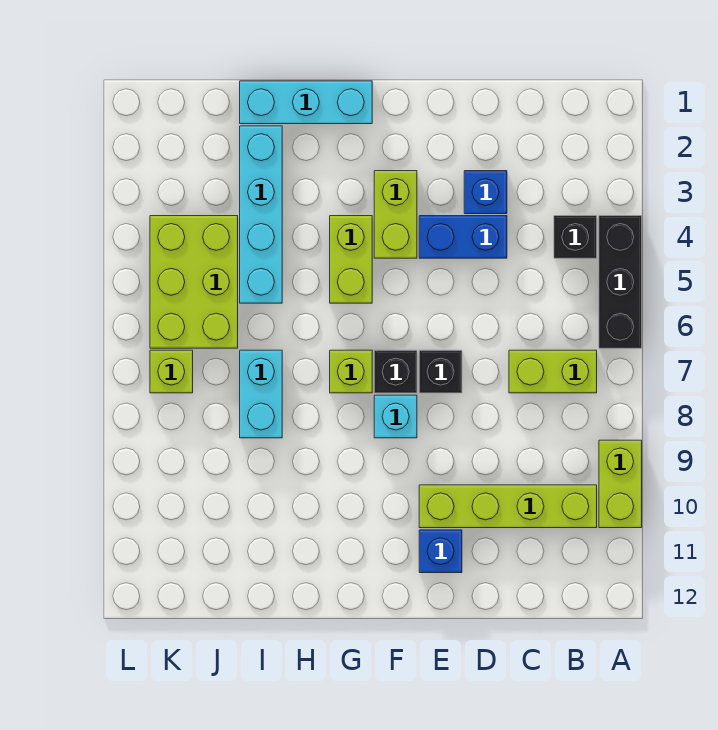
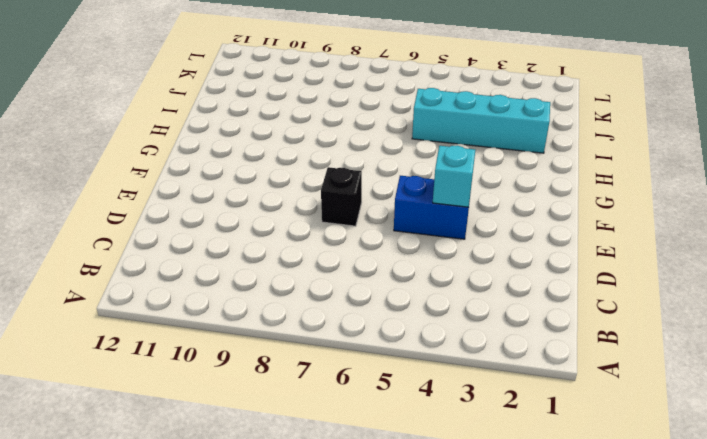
blue brick E4:E5 level 1 -> blue brick D4:E4 level 1
cyan brick E4 level 2 -> cyan brick F8 level 1
none -> black brick A4:A6 level 1
none -> lime brick A9:A10 level 1
none -> black brick B4 level 1

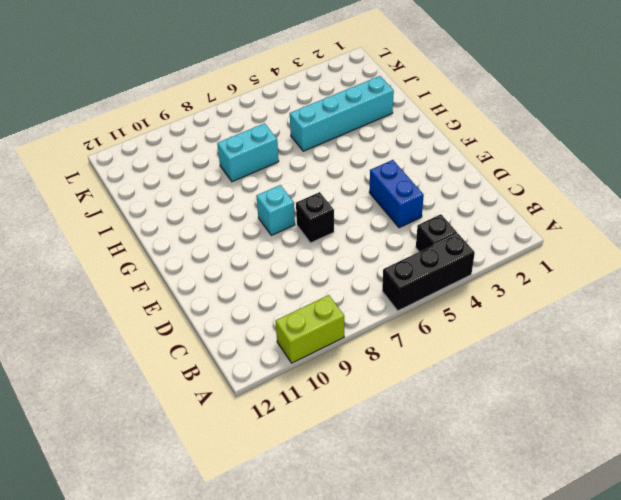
none -> lime brick B7:C7 level 1
none -> lime brick B10:E10 level 1
none -> blue brick D3 level 1

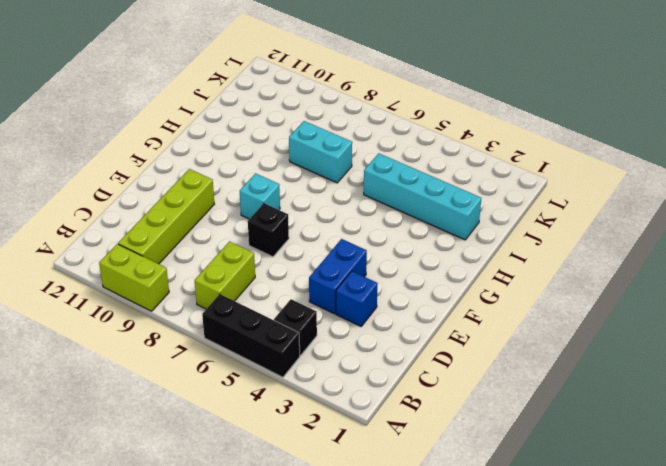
none -> blue brick E11 level 1
none -> lime brick F3:F4 level 1
none -> black brick F7 level 1

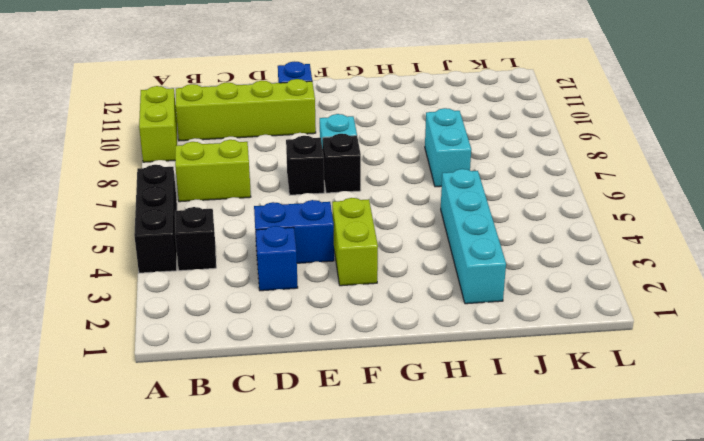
none -> cyan brick G1:I1 level 1
none -> lime brick G4:G5 level 1
none -> lime brick G7 level 1

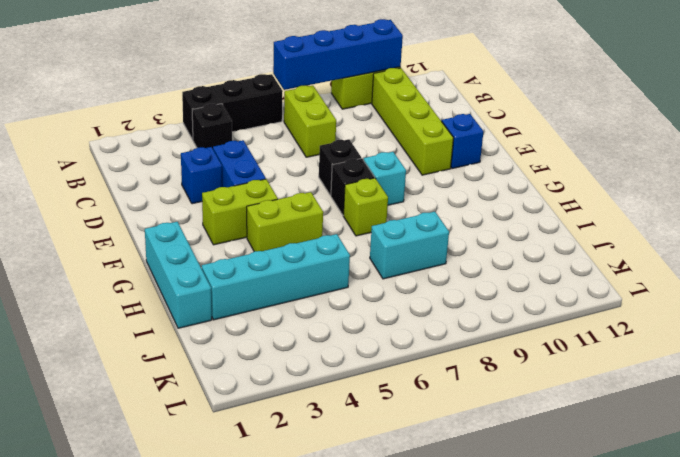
blue brick A7:A10 level 2 -> none
none -> lime brick J4:K6 level 1
none -> lime brick K7 level 1

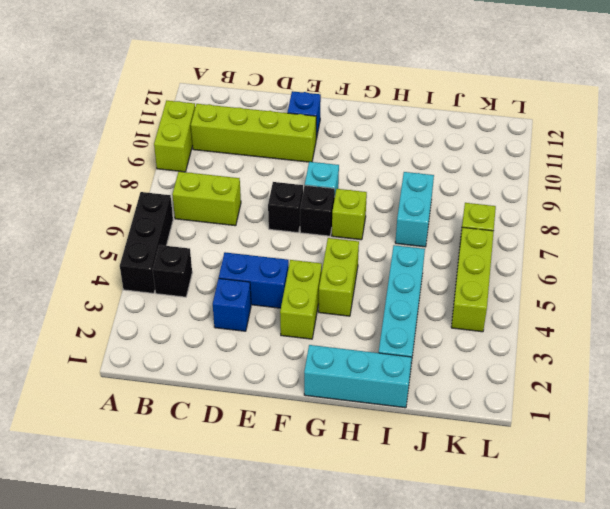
lime brick K4:K6 level 1 -> lime brick J4:K6 level 1

